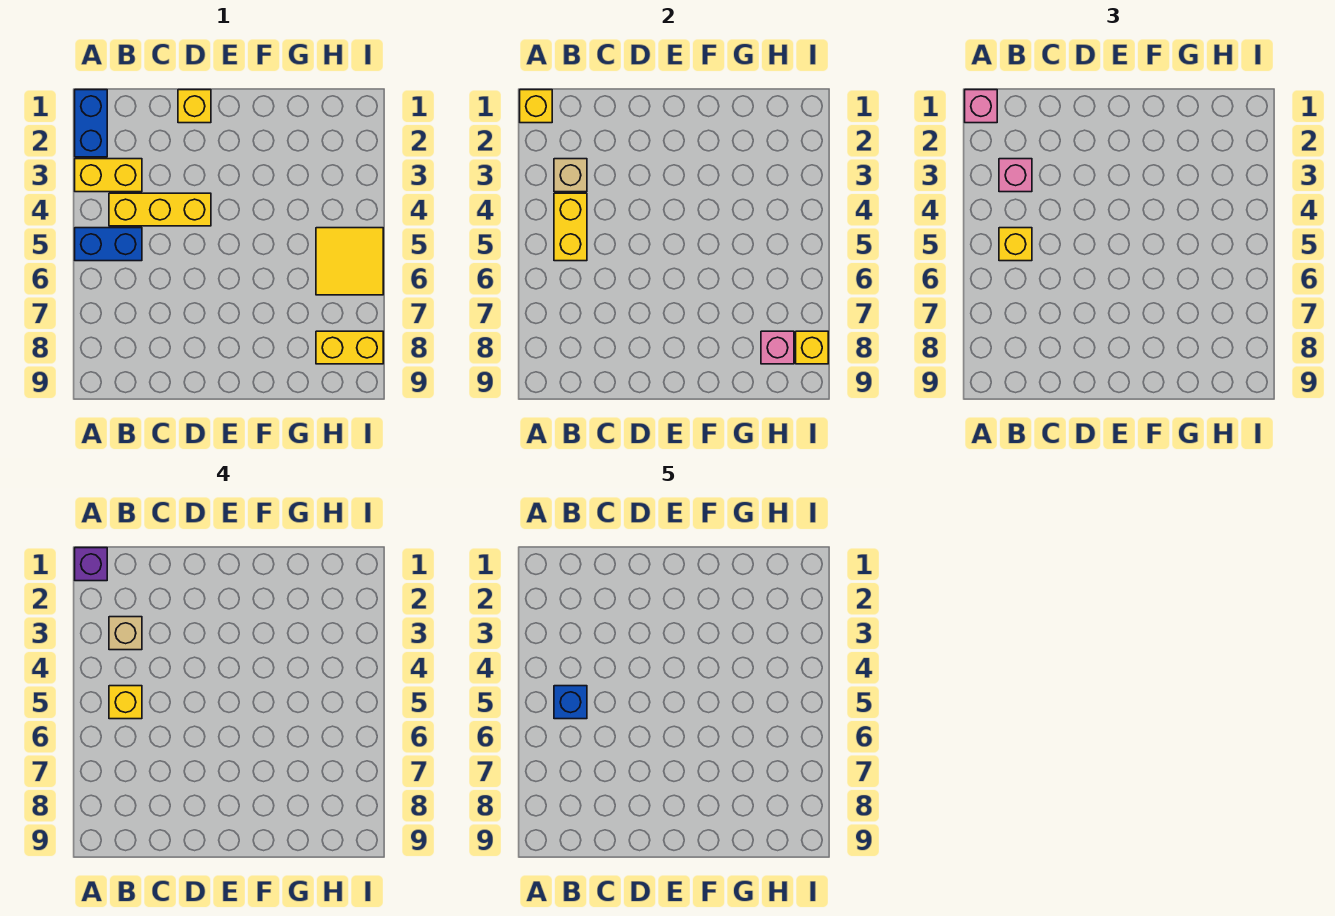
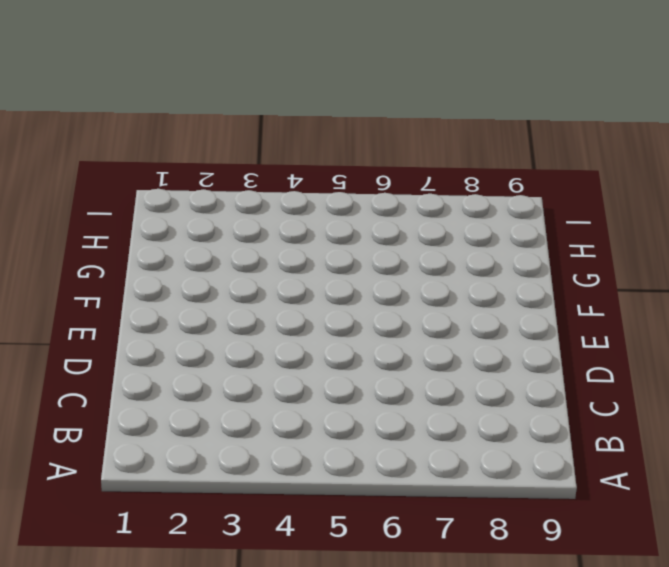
none -> blue brick A1:A2 level 1
none -> yellow brick A3:B3 level 1
none -> blue brick A5:B5 level 1

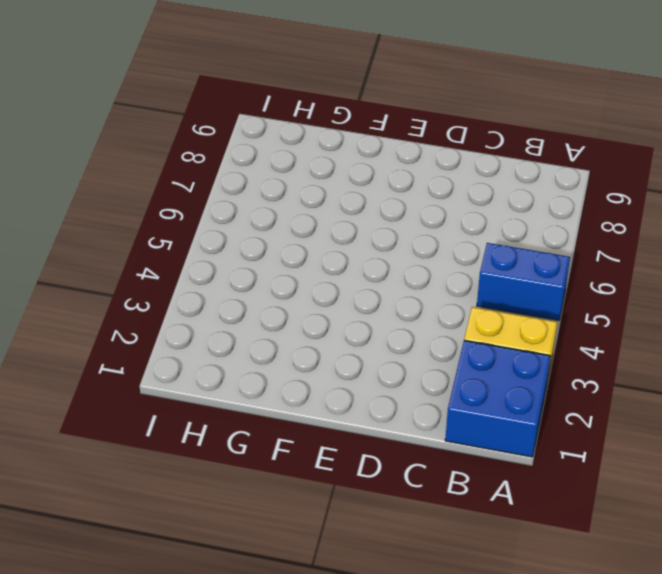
blue brick A1:B2 level 1 -> blue brick A1:A2 level 1
none -> yellow brick B4:D4 level 1
none -> yellow brick D1 level 1
none -> yellow tile H5:I6 level 1

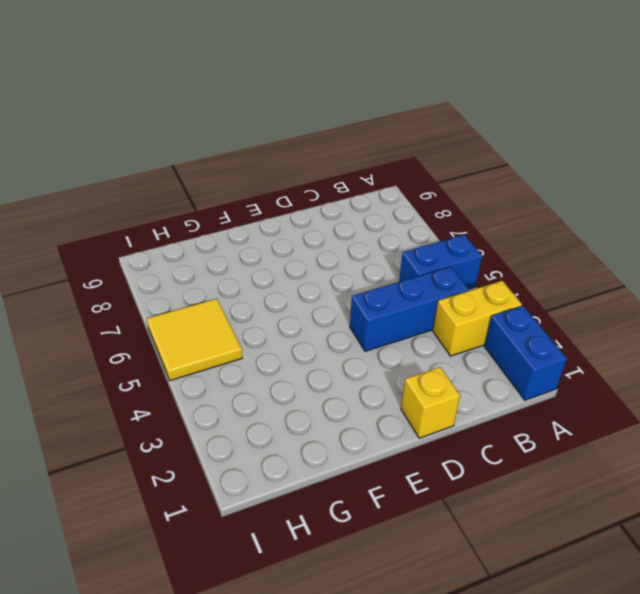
blue brick B4:D4 level 1 -> yellow brick B4:D4 level 1
none -> yellow brick H8:I8 level 1
none -> yellow brick A1 level 2
none -> tan brick B3 level 2

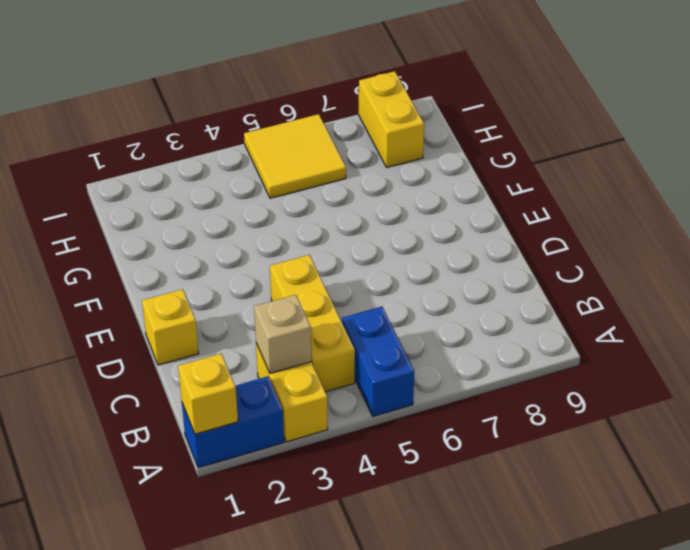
none -> yellow brick B4:B5 level 2
none -> pink brick H8 level 2
none -> yellow brick I8 level 2

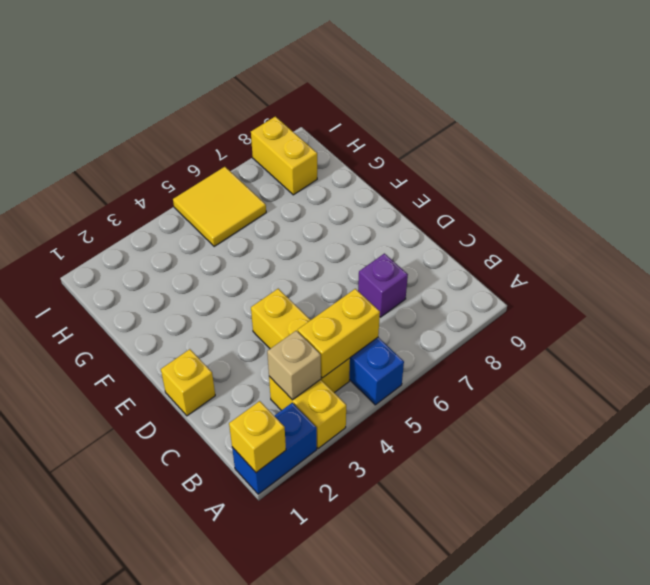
purple brick C7 level 1 -> purple brick A1 level 4
none -> pink brick H8 level 2
none -> yellow brick I8 level 2
none -> pink brick A1 level 3

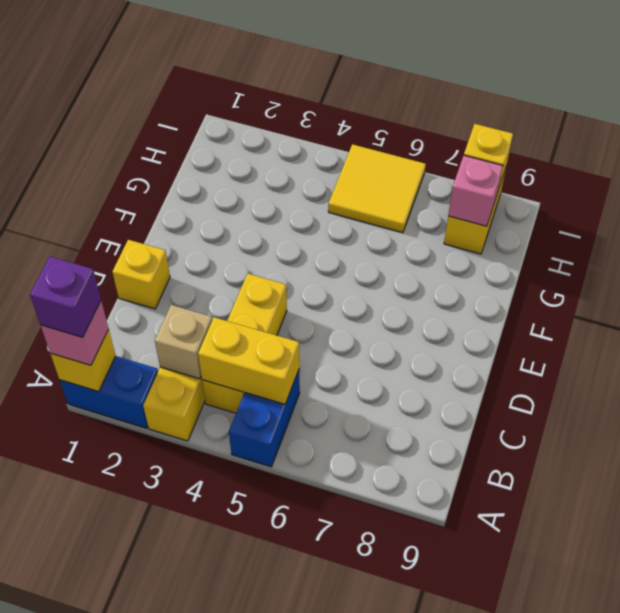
none -> pink brick B3 level 3
none -> yellow brick B5 level 3
none -> tan brick B3 level 4

